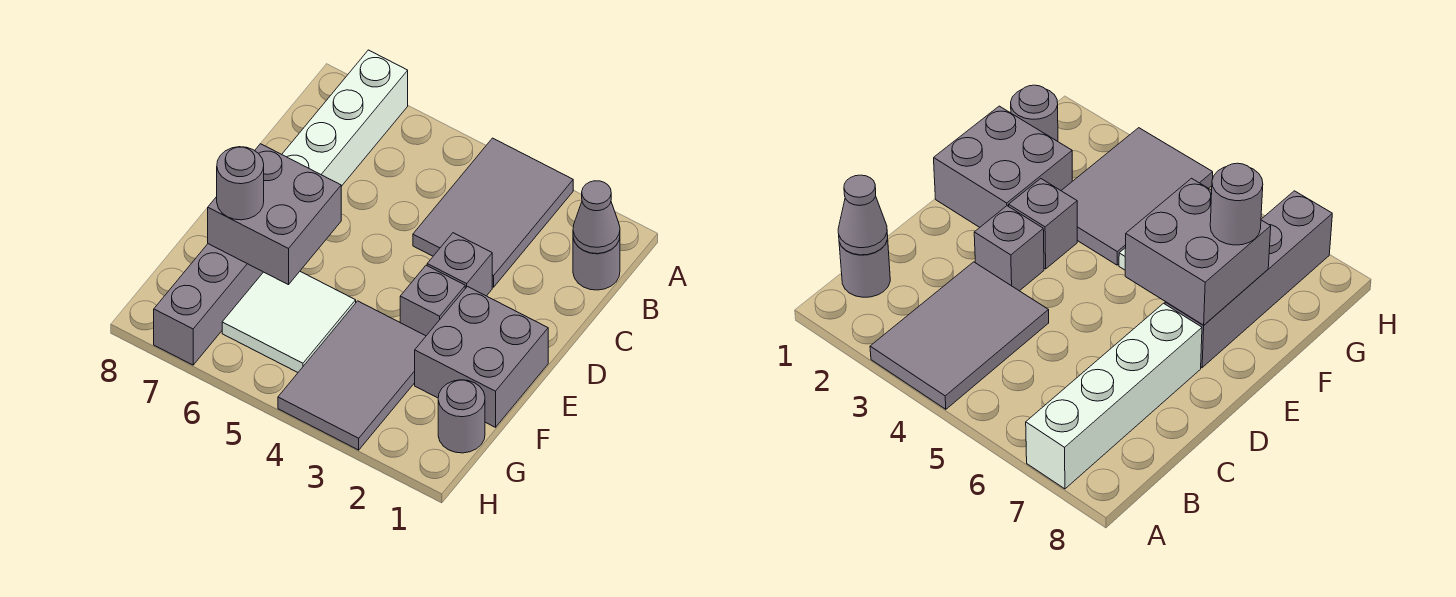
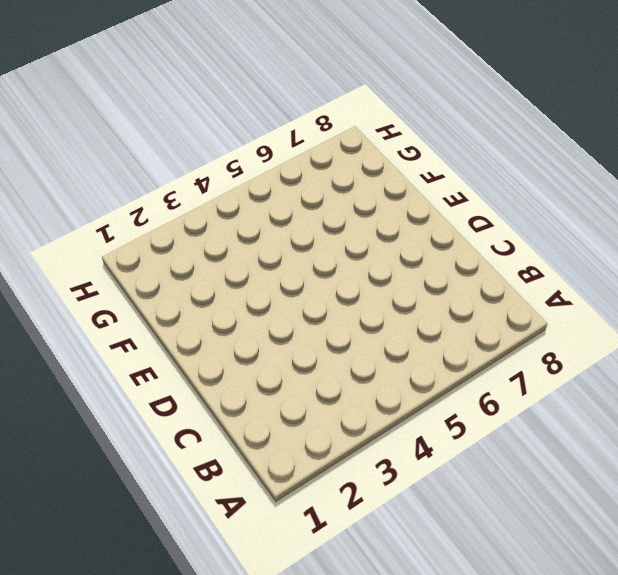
none -> grey tile A3:C4 level 1
none -> white brick A7:D7 level 1
none -> grey round brick B1 level 1

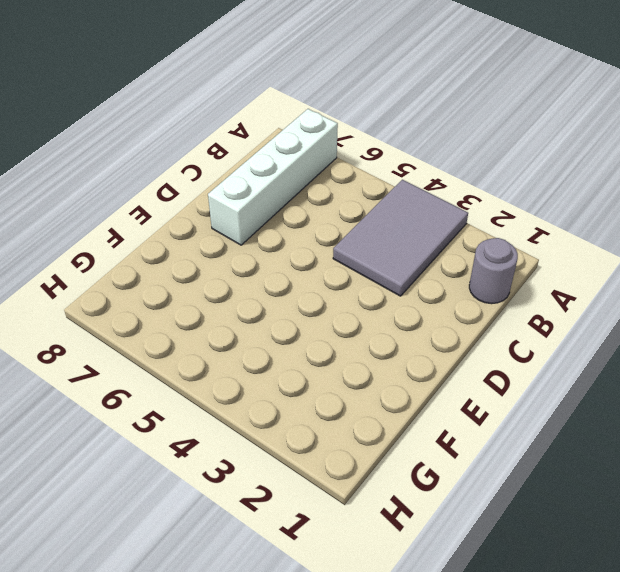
none -> grey brick D3 level 1
none -> grey brick E1:F2 level 1
none -> grey brick E3 level 1

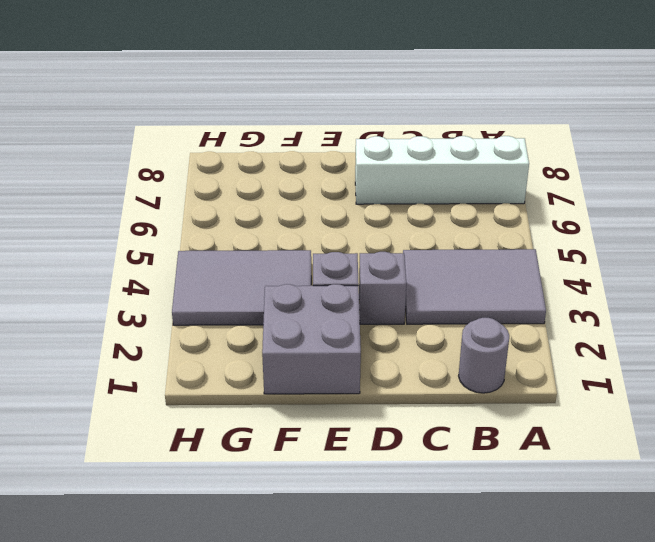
none -> grey brick E7:H7 level 1
none -> white tile F5:G6 level 1
none -> grey round brick G1 level 1

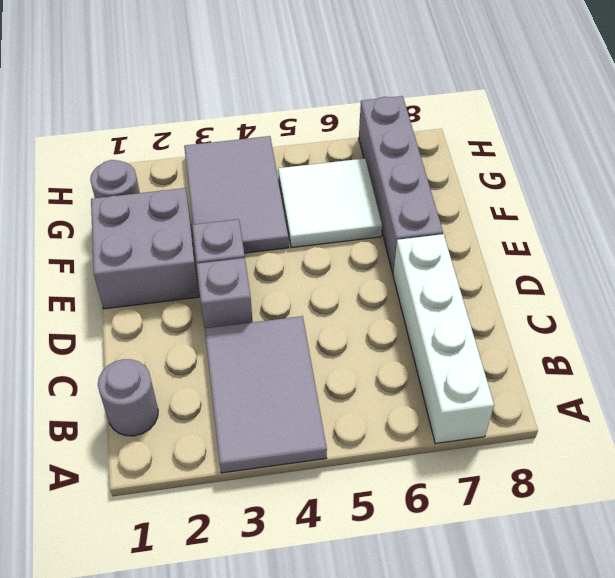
none -> grey cone B1 level 2
none -> grey brick E6:F7 level 2
none -> grey round brick F7 level 3

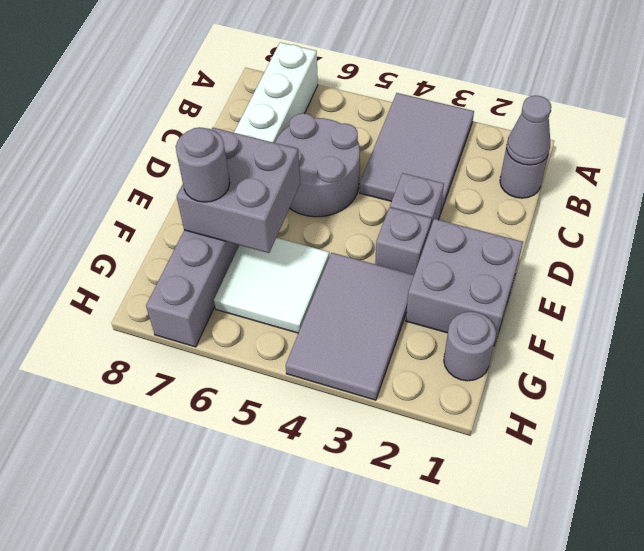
grey round brick C5:D6 level 1 -> none

